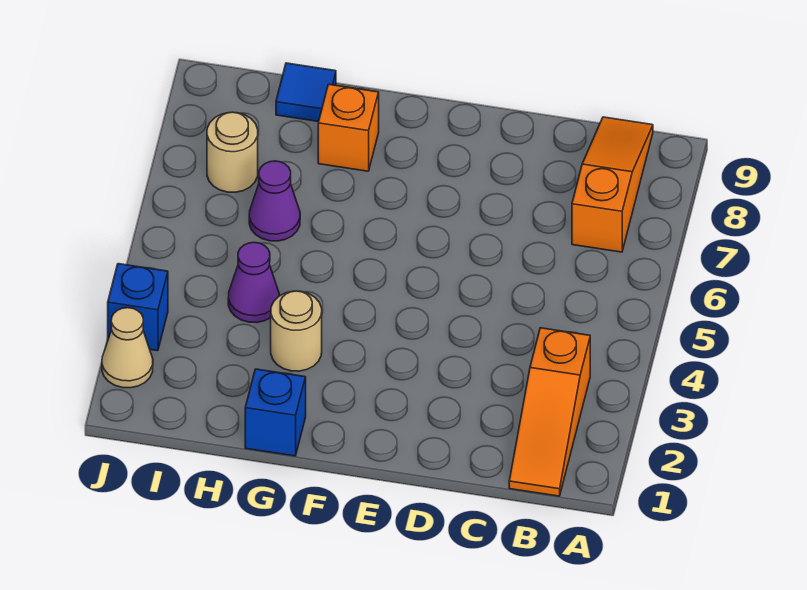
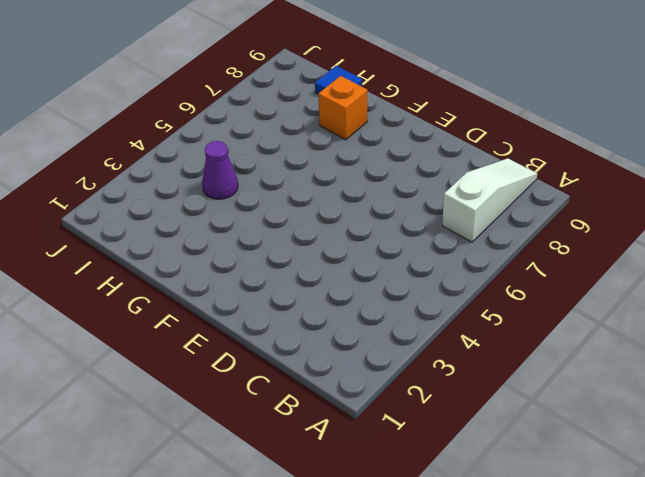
white slope B7:B9 level 1 top 7 -> orange slope B7:B9 level 1 top 7
none -> orange slope B1:B3 level 1 top 3
none -> blue brick G1 level 1

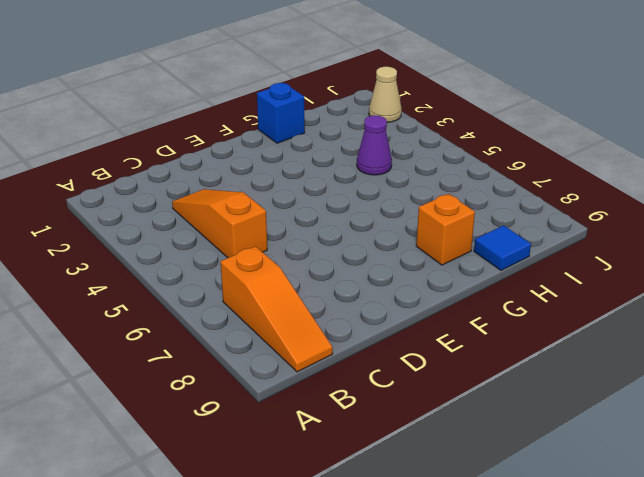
orange slope C3:C5 level 1 top 5 -> orange slope B1:B3 level 1 top 3
none -> tan round brick G3 level 1
none -> purple cone H6 level 1

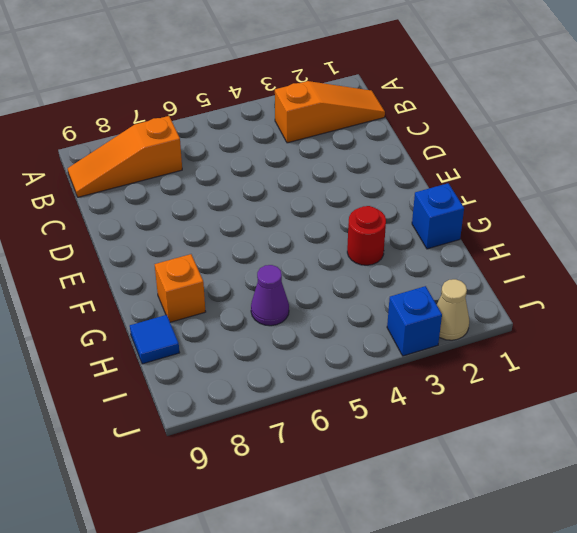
red round brick G3 level 1 -> tan round brick G3 level 1
none -> purple cone H4 level 1
none -> tan round brick I7 level 1

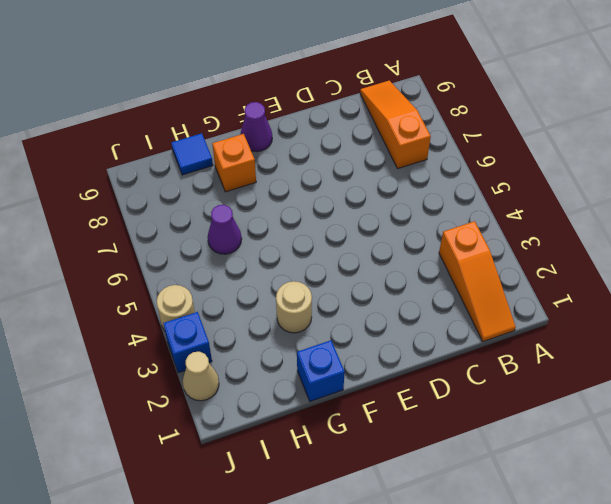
purple cone F9 level 1 -> purple cone H4 level 1
tan round brick J4 level 1 -> tan round brick I7 level 1

